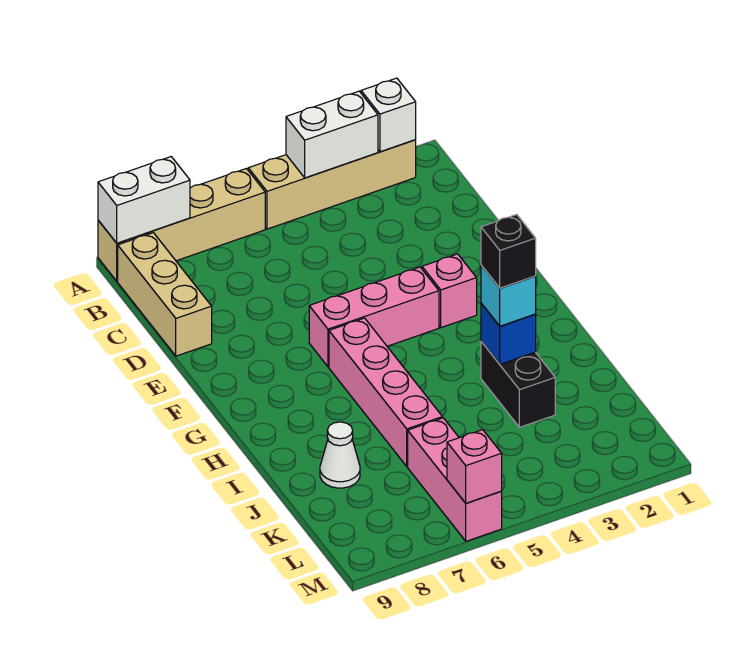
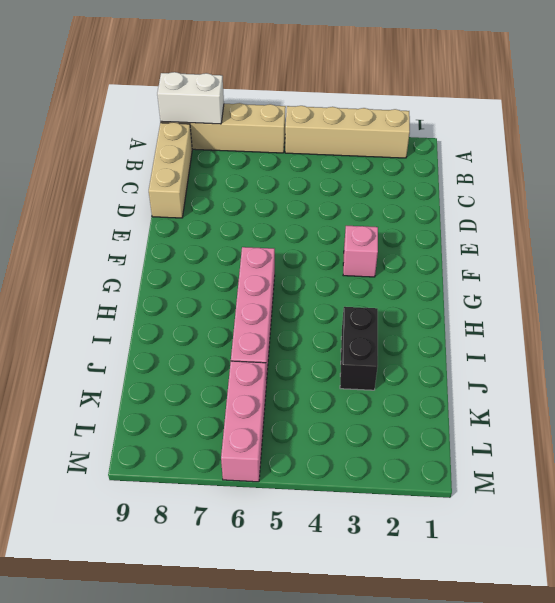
none -> pink brick F4:F6 level 1
none -> white cone J8 level 1
none -> white brick A2 level 2

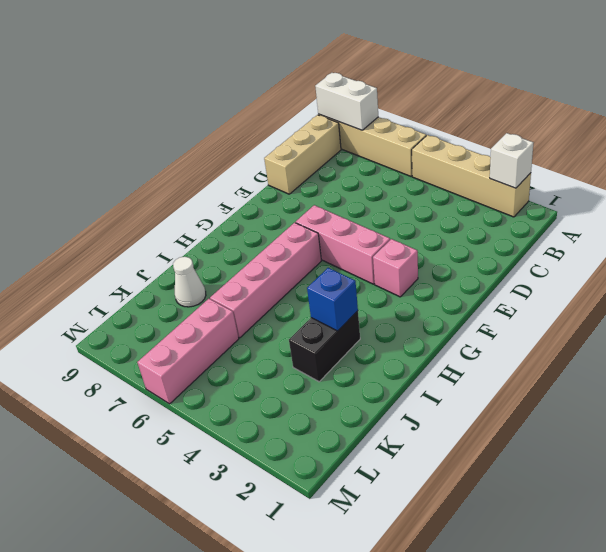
none -> white brick A3:A4 level 2
none -> pink brick M6 level 2
none -> cyan brick I3 level 3

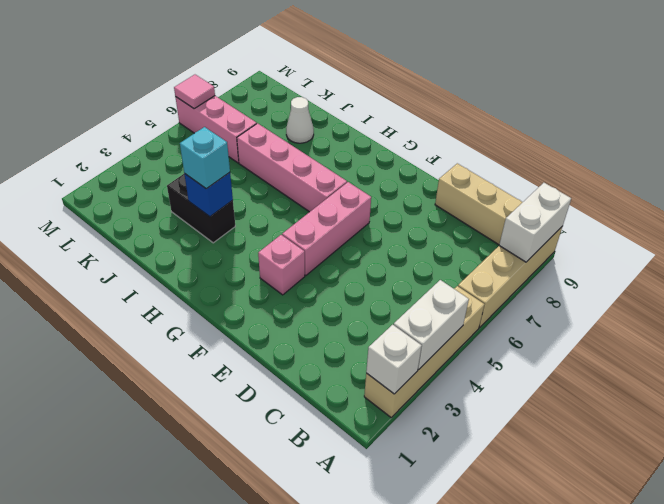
pink tile M6 level 2 -> pink brick M6 level 2
none -> black brick I3 level 4

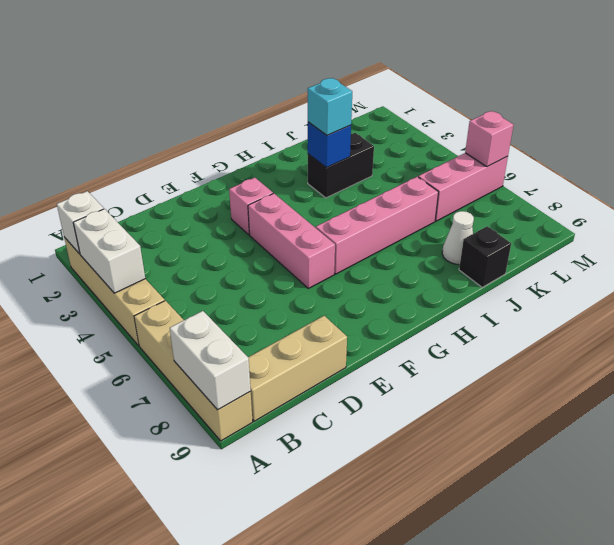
black brick J9 level 1 -> black brick I3 level 4

